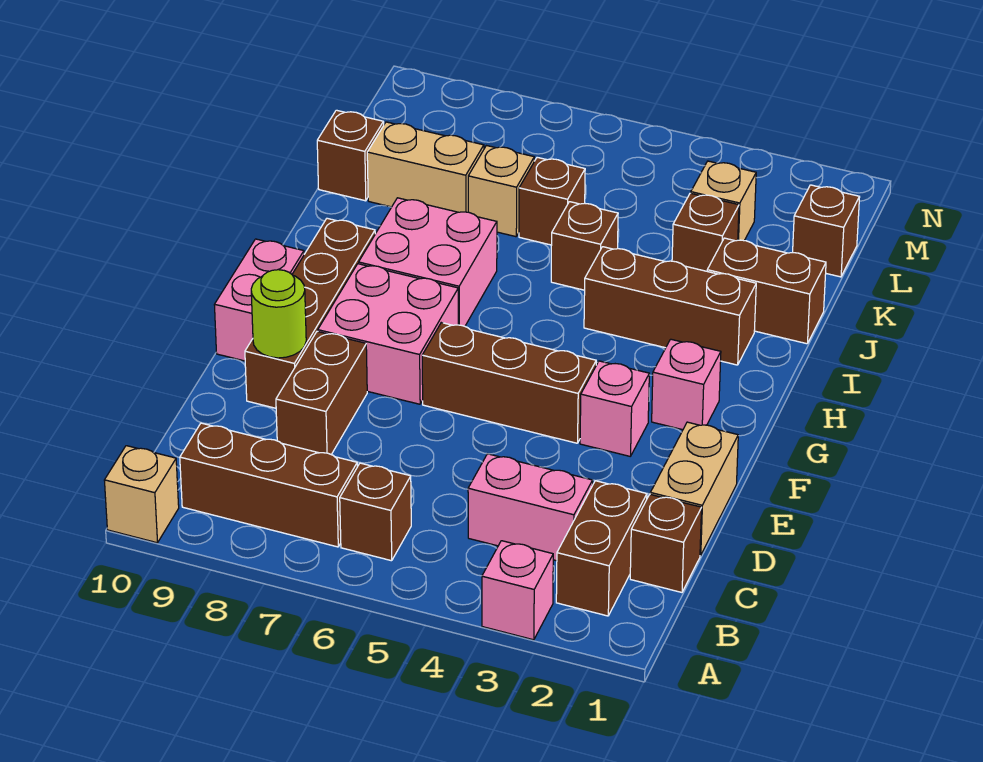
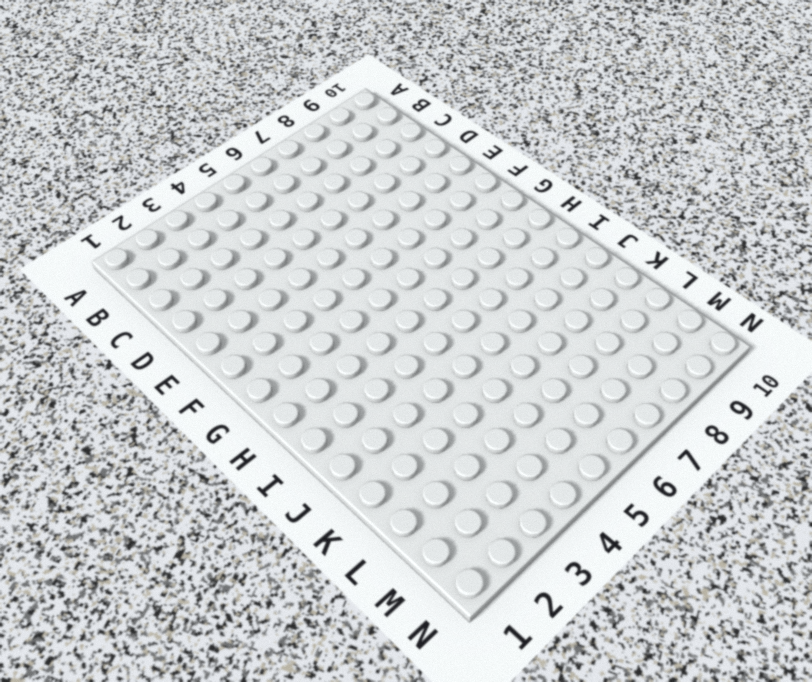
none -> pink brick A3 level 1
none -> tan brick A10 level 1
none -> brown brick B2:C2 level 1

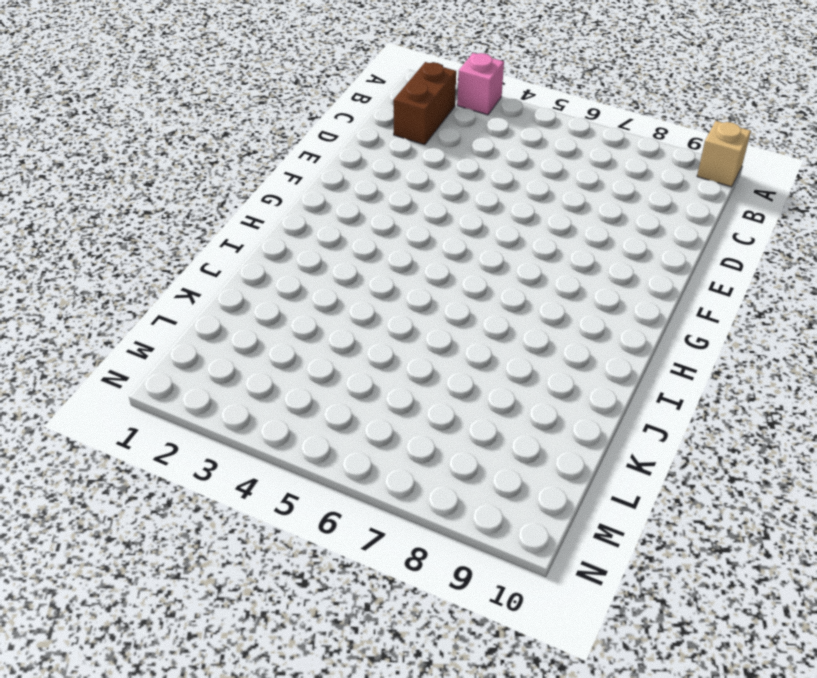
none -> brown brick B6 level 1
none -> brown brick B7:B9 level 1
none -> brown brick C1 level 1

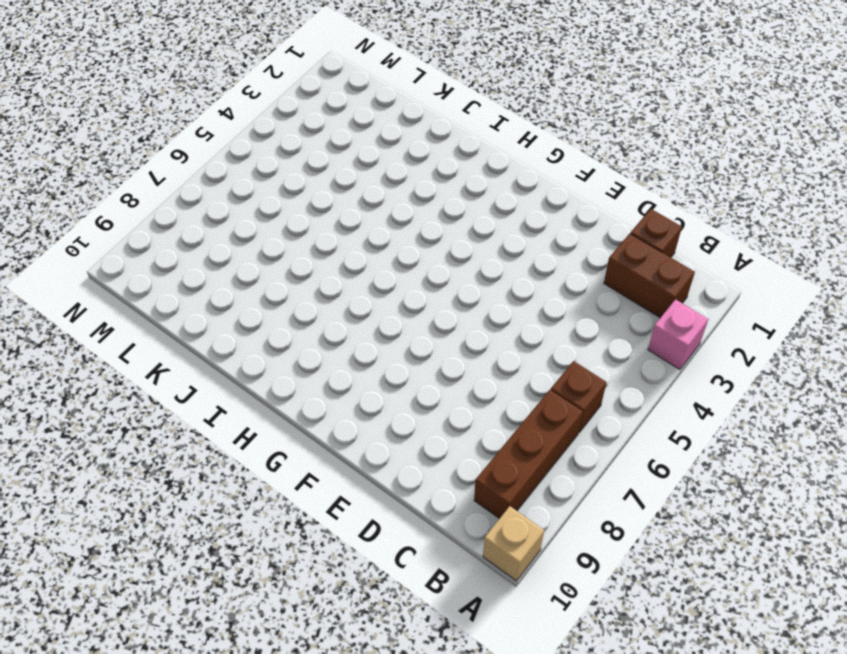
none -> pink brick C3:C4 level 1
none -> tan brick D1:E1 level 1
none -> brown brick D8:E8 level 1

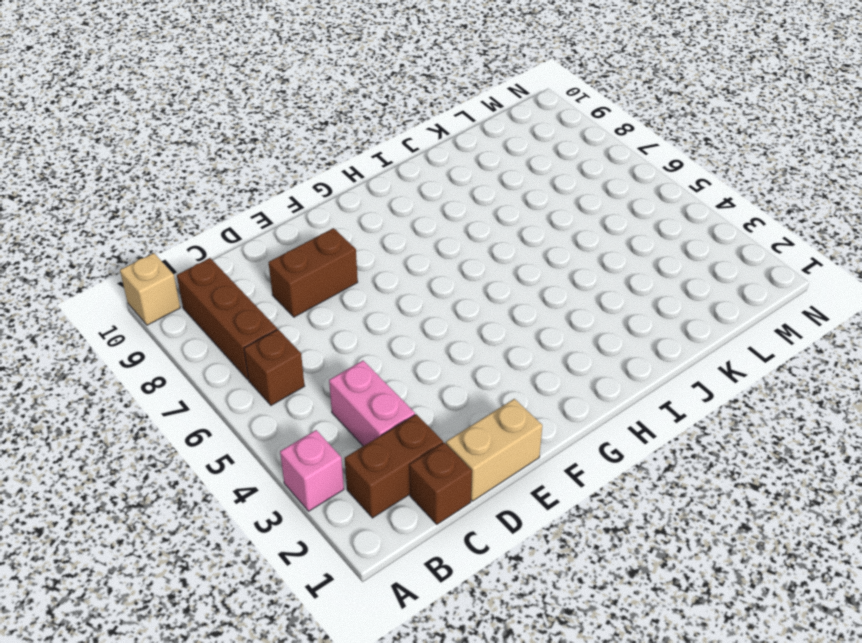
none -> brown brick E9:H9 level 1
none -> pink brick F3 level 1
none -> brown brick F4:F6 level 1

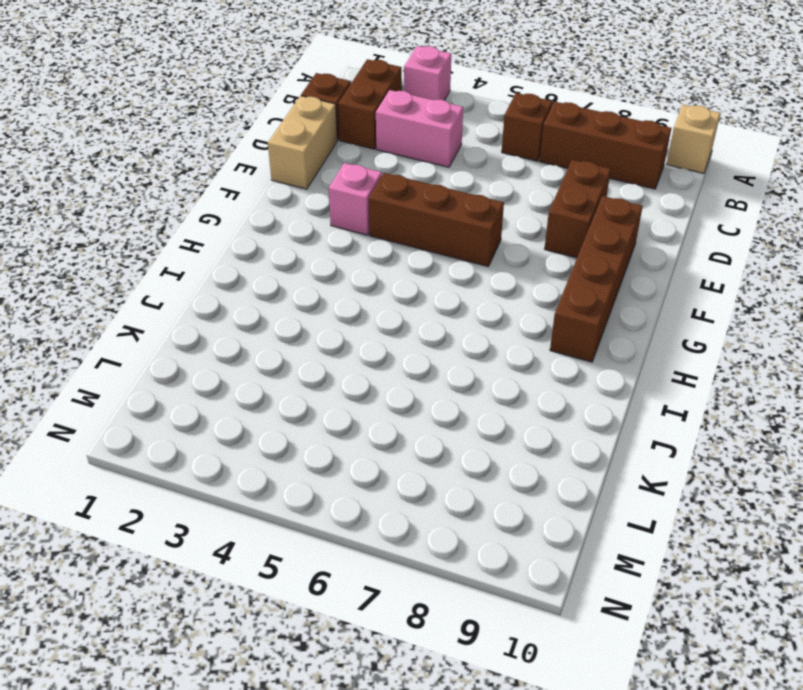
none -> pink brick F7:G8 level 1
none -> pink brick F10:G10 level 1
none -> pink brick G2 level 1

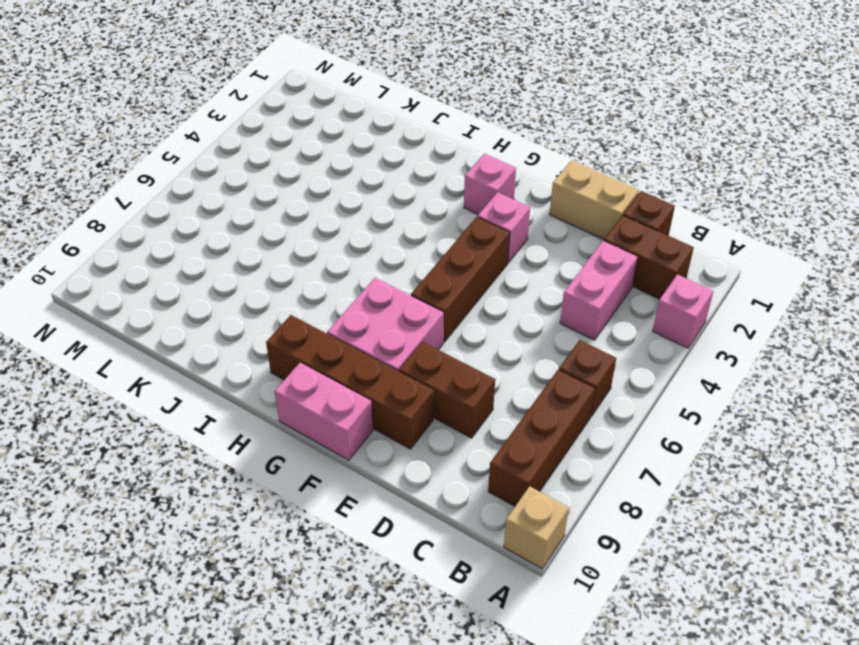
none -> pink brick H7:I8 level 1
none -> brown brick I2:I4 level 1
none -> brown brick J1:J2 level 1

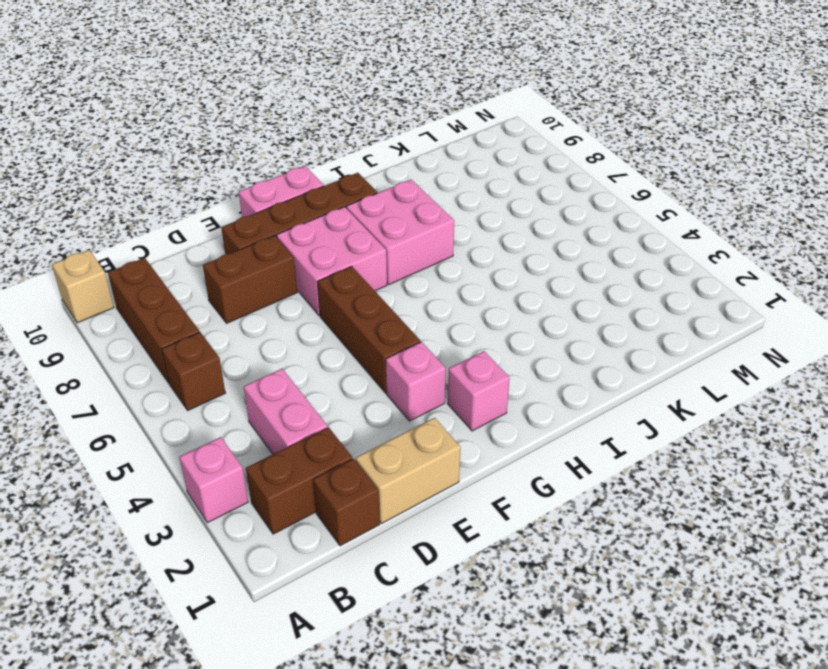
none -> brown brick I2:I4 level 1
none -> brown brick J1:J2 level 1
none -> brown brick J5 level 1

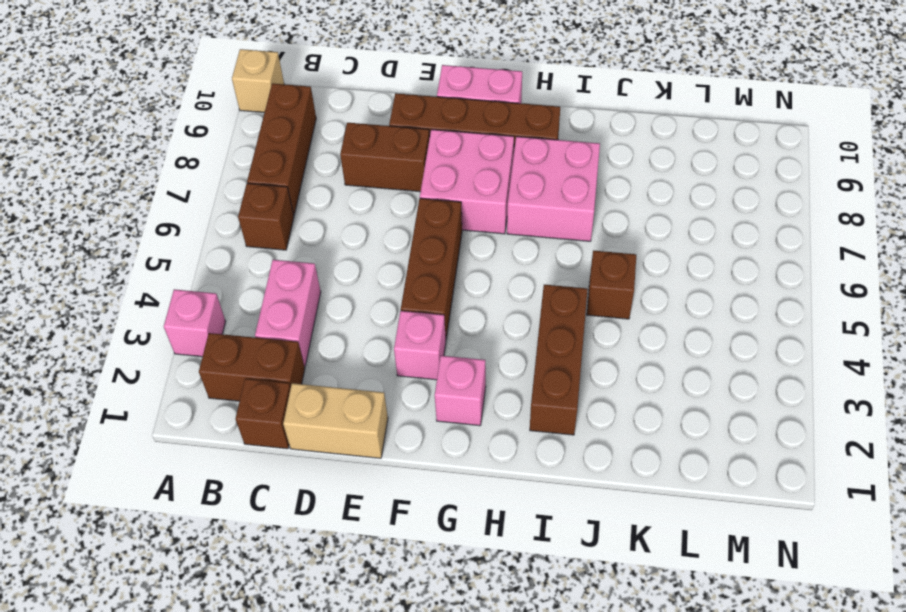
none -> brown brick J1:J2 level 1
none -> brown brick K3 level 1
none -> brown brick K6 level 1

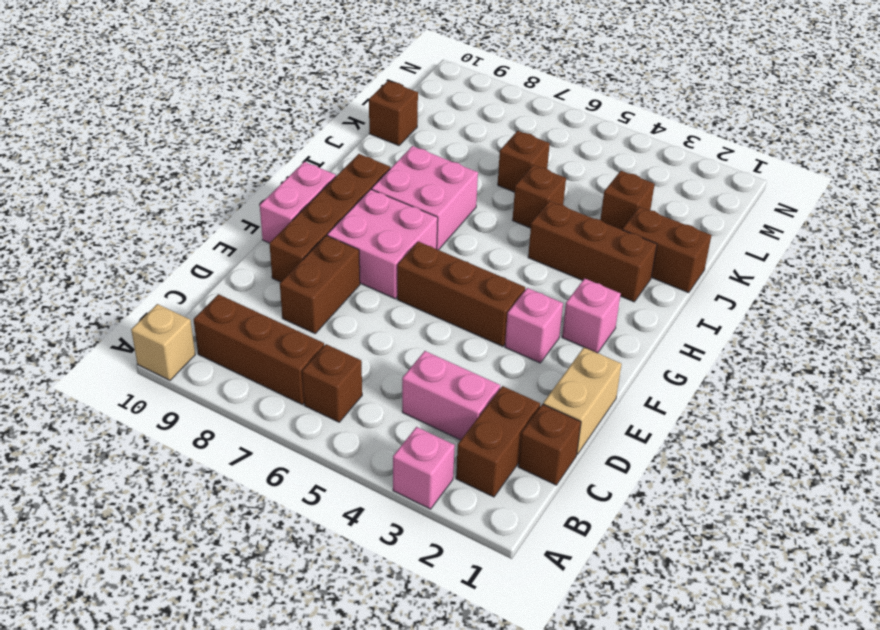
none -> tan brick K7 level 1
none -> tan brick K8:K9 level 1
none -> brown brick L1 level 1

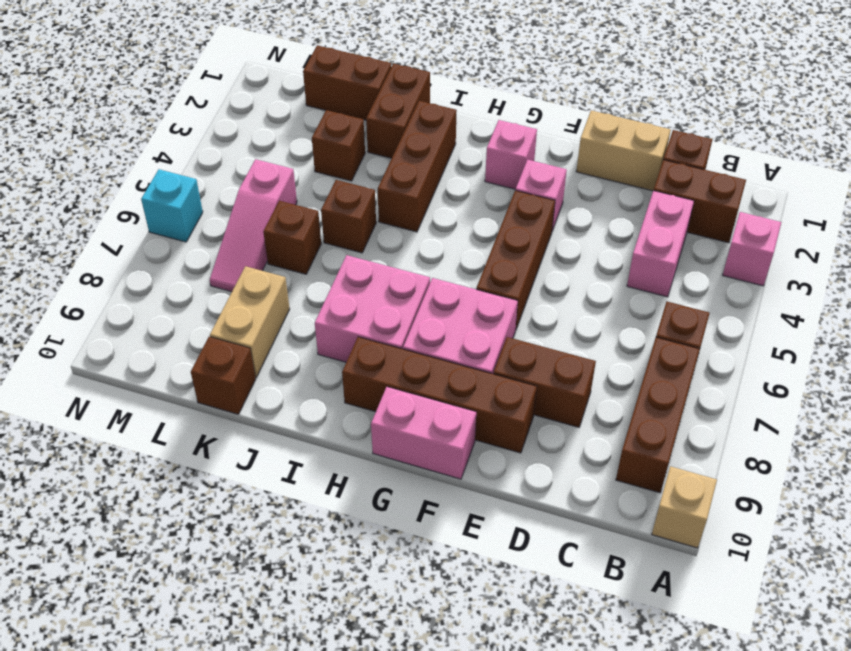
brown brick K1:L1 level 1 -> brown brick L1 level 1
pink slope L5:L7 level 1 top 5 -> none
cyan brick N6 level 1 -> none
none -> tan brick K7 level 1
none -> tan brick L3 level 1
none -> lime round brick E9 level 2

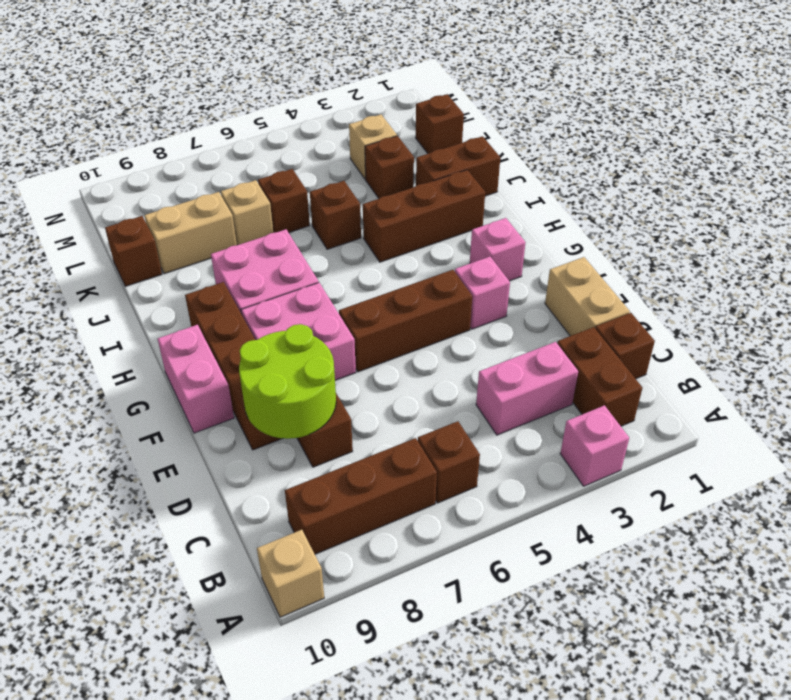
lime round brick D8:E9 level 2 -> lime round brick E9 level 2

